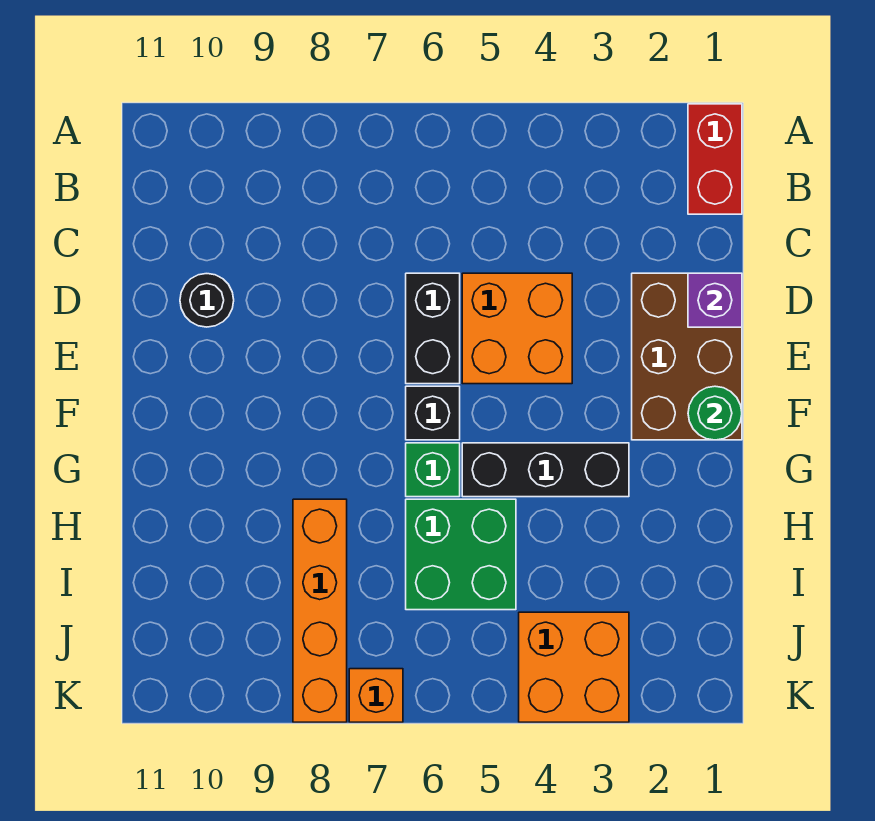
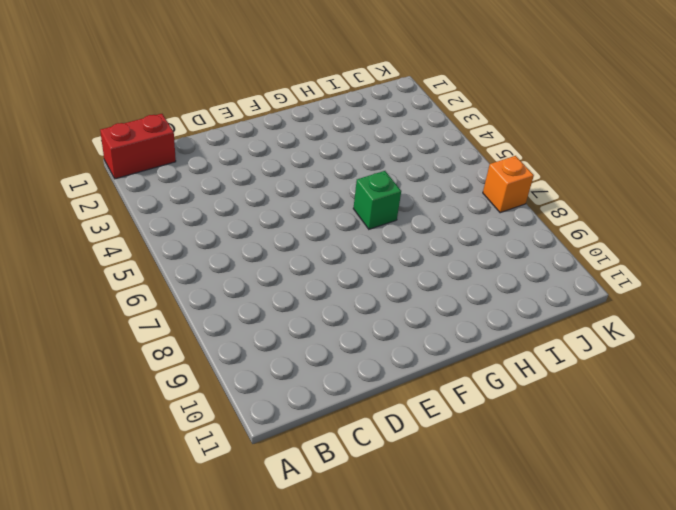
none -> brown brick D1:F2 level 1
none -> orange brick D4:E5 level 1
none -> black brick D6:E6 level 1

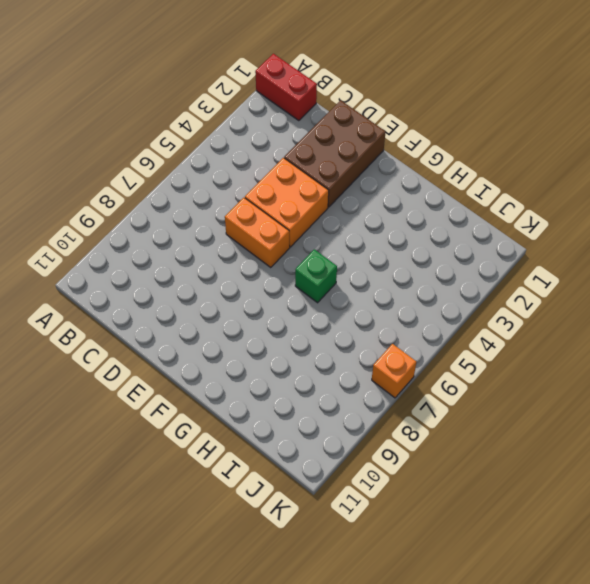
brown brick D1:E3 level 1 -> brown brick D1:F2 level 1
orange brick D6:E6 level 1 -> black brick D6:E6 level 1
none -> black round brick D10 level 1
none -> black brick F6 level 1
none -> black brick G3:G5 level 1

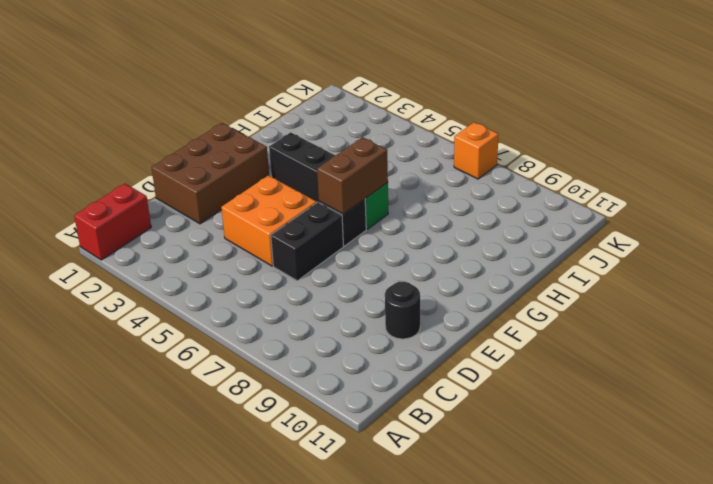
brown brick F6:G6 level 2 -> none
none -> green brick H5:I6 level 1
none -> orange brick H8:K8 level 1
none -> orange brick J3:K4 level 1

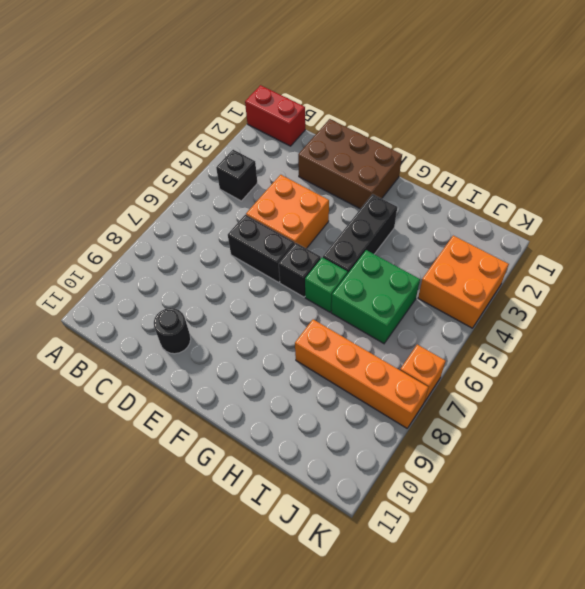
black brick B4 level 1 -> none
none -> purple brick D1 level 2
none -> green round brick F1 level 2

